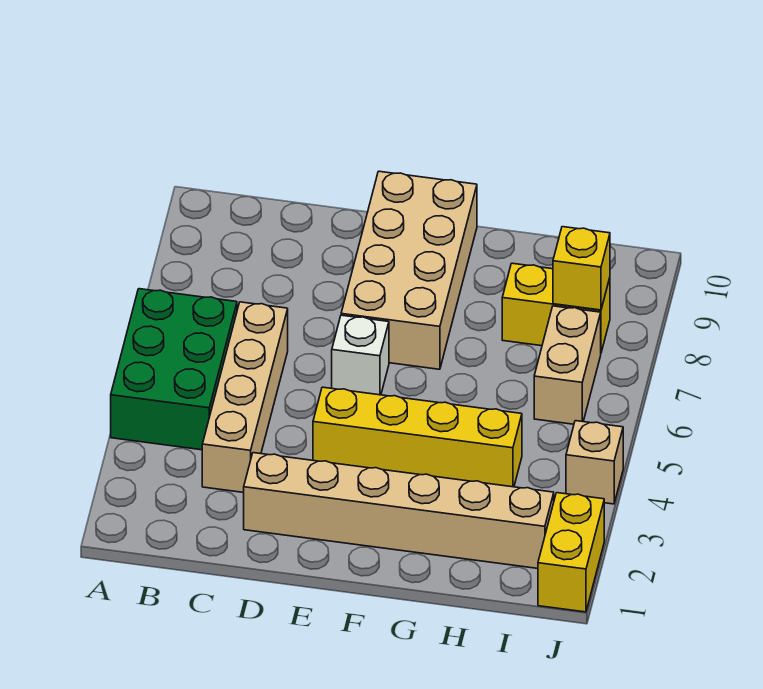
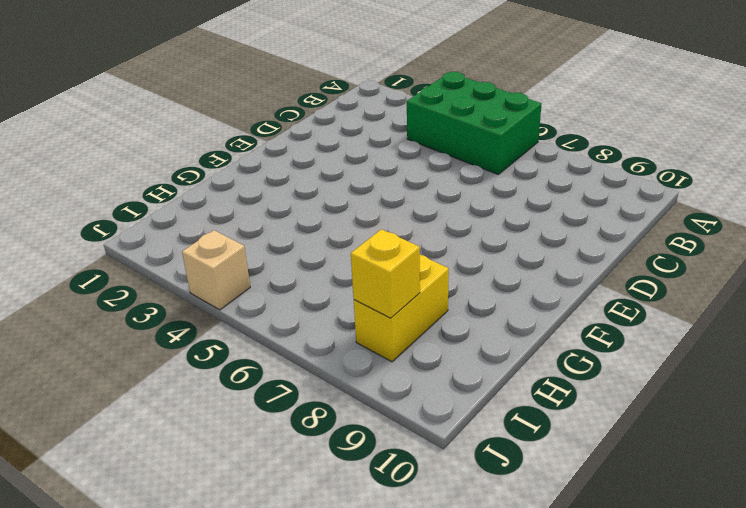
none -> tan brick C3:C6 level 1
none -> tan brick D2:I2 level 1

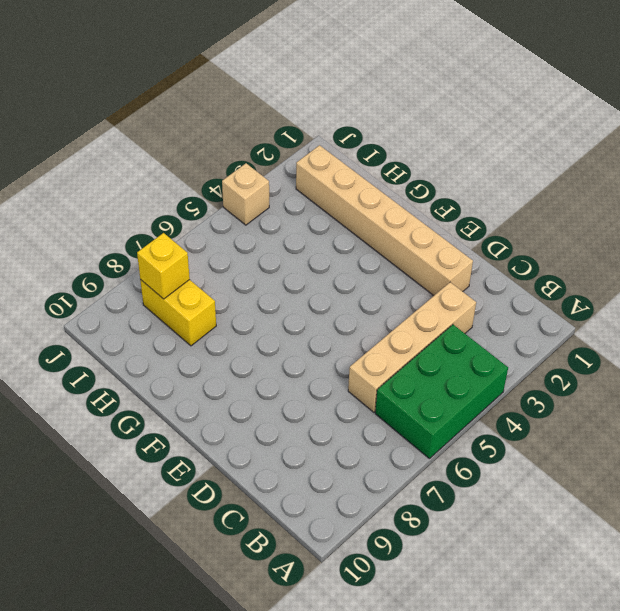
none -> yellow brick E4:H4 level 1
none -> white brick E6 level 1

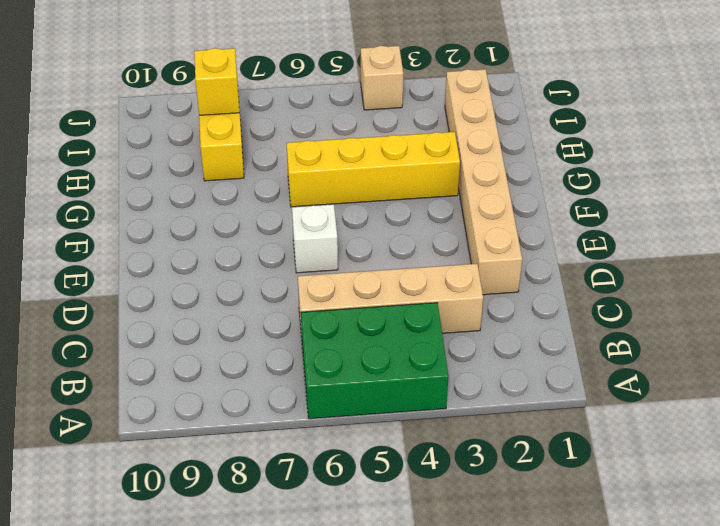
yellow brick G3:G6 level 1 -> yellow brick E4:H4 level 1
none -> tan brick E7:F10 level 1
none -> tan brick I6:I7 level 1

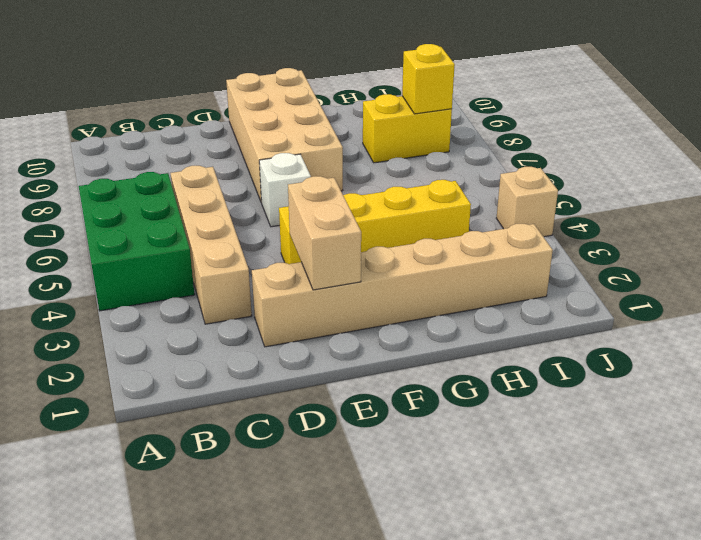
tan brick E2:E3 level 2 -> tan brick I6:I7 level 1
none -> yellow brick J1:J2 level 1

